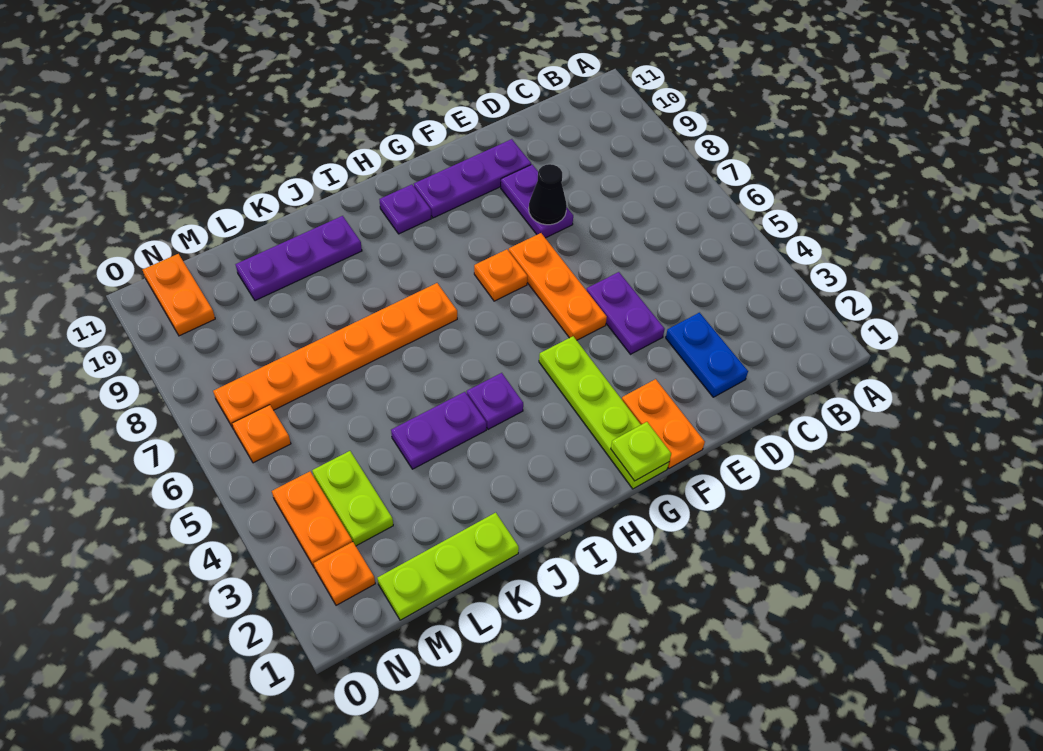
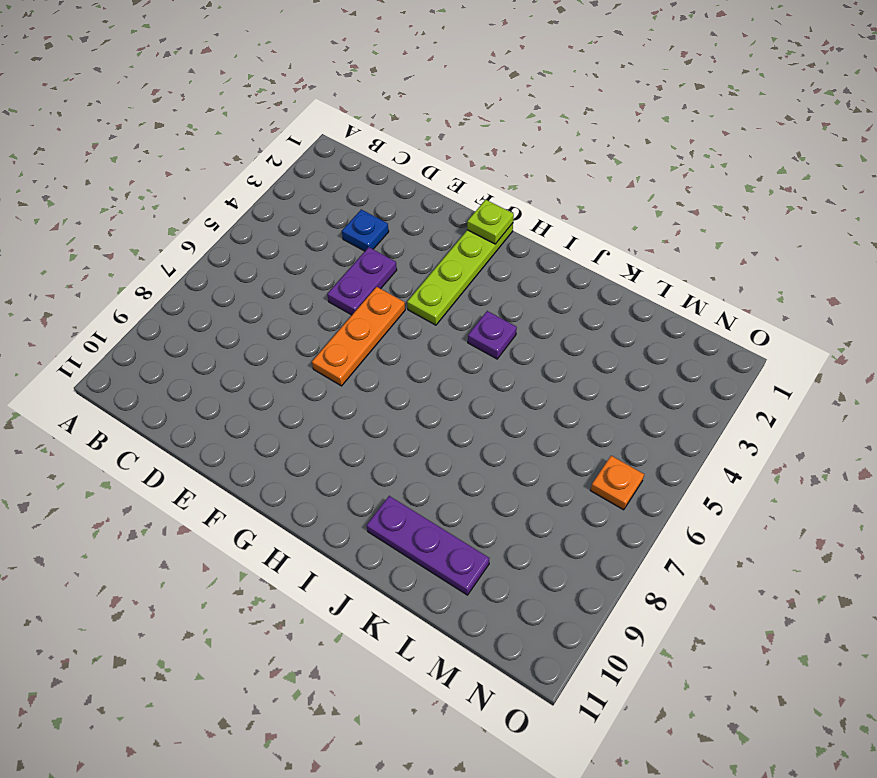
blue plate D3 level 1 -> blue plate D2:D3 level 1
none -> purple plate E8:E9 level 1
none -> purple plate E10:G10 level 1
none -> orange plate F1:F2 level 1

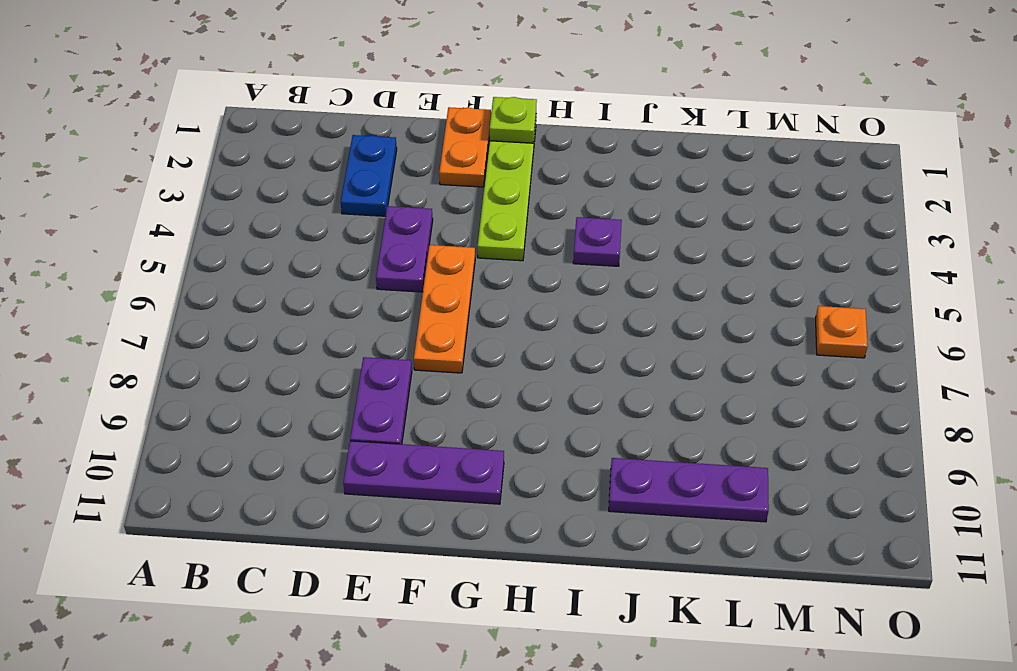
none -> orange plate G7 level 1
none -> purple plate H10 level 1
none -> orange plate I7:N7 level 1

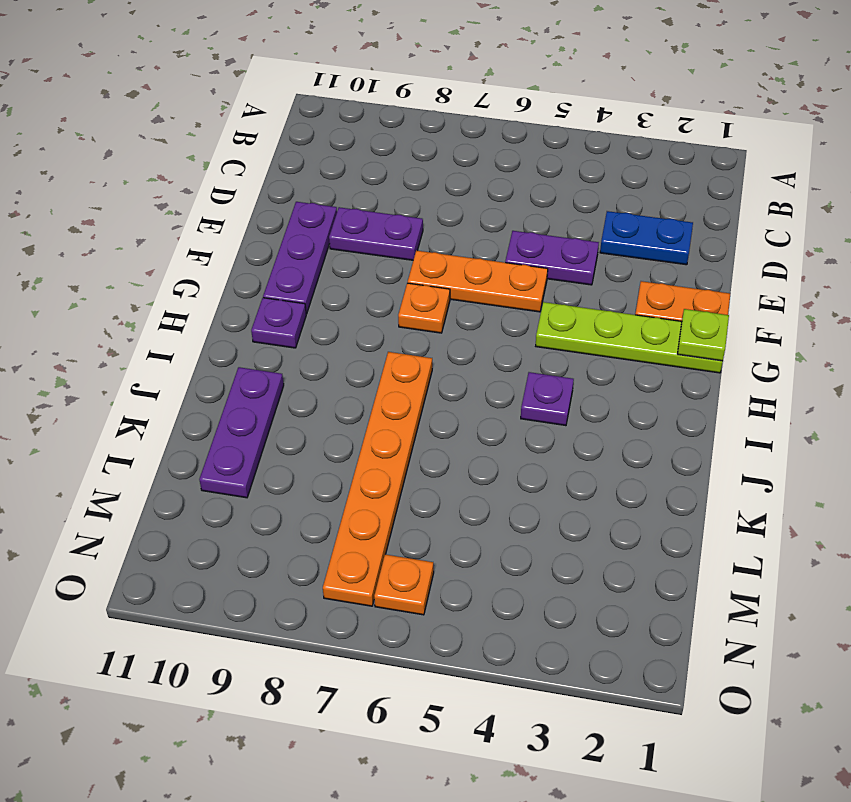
none -> purple plate J4:K4 level 1
none -> lime plate K1:M1 level 1
none -> lime plate M3:M4 level 1

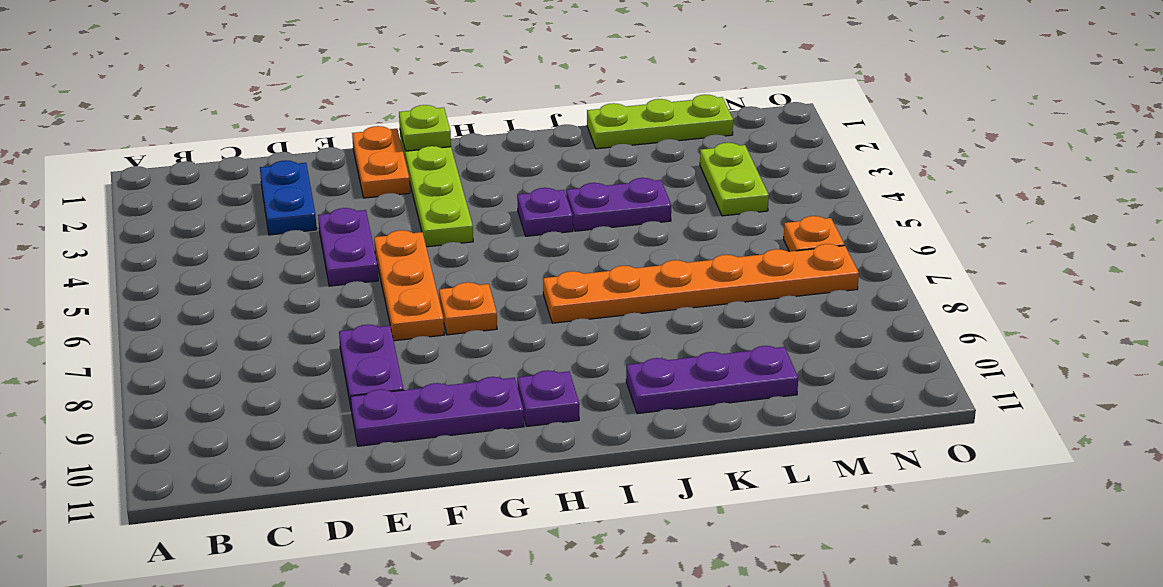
none -> orange plate N2 level 1
none -> orange plate N3:N4 level 1
none -> orange plate N10:N11 level 1

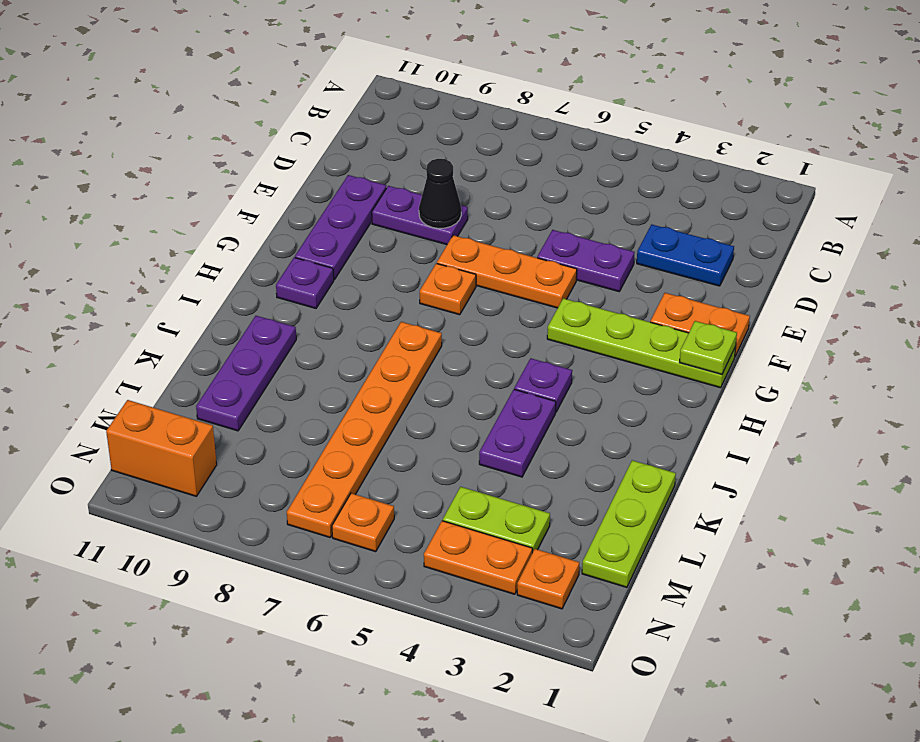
orange brick N10:N11 level 1 -> orange plate N10:N11 level 1

